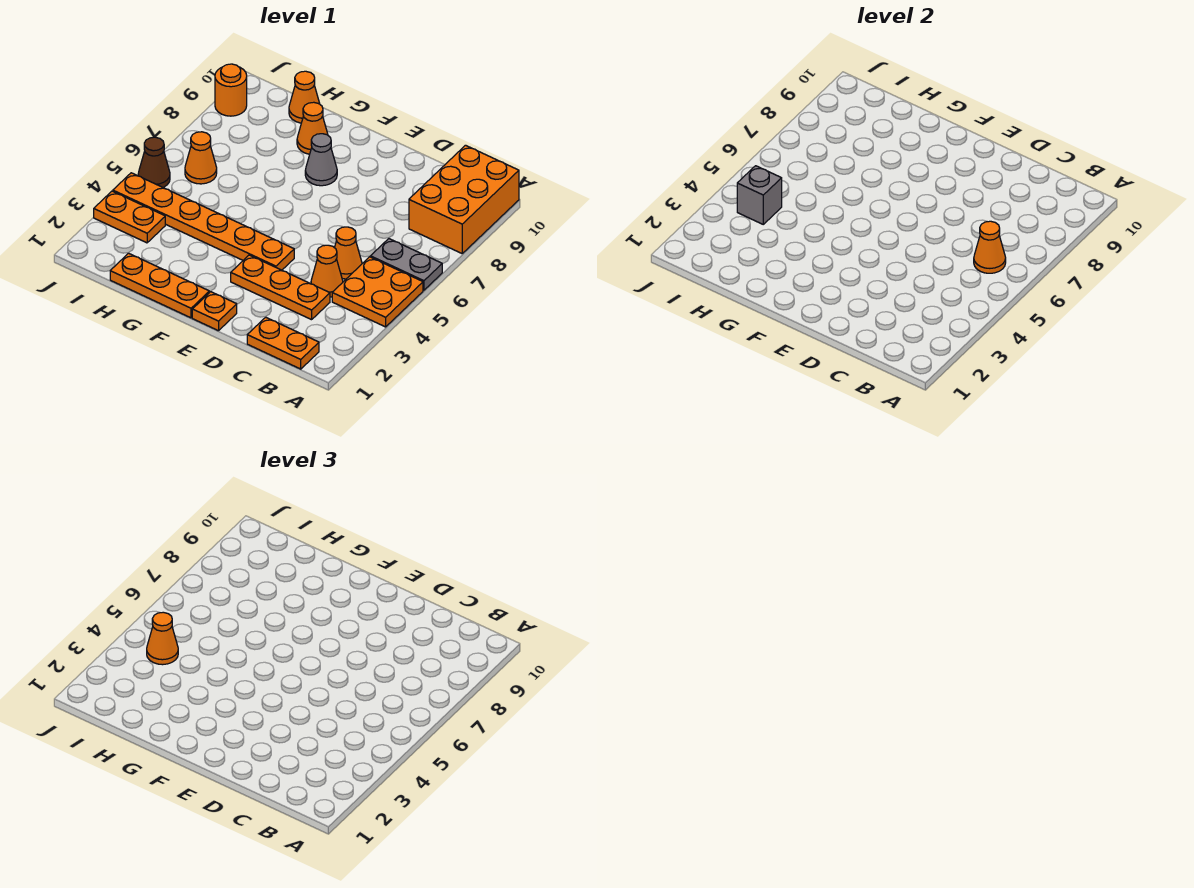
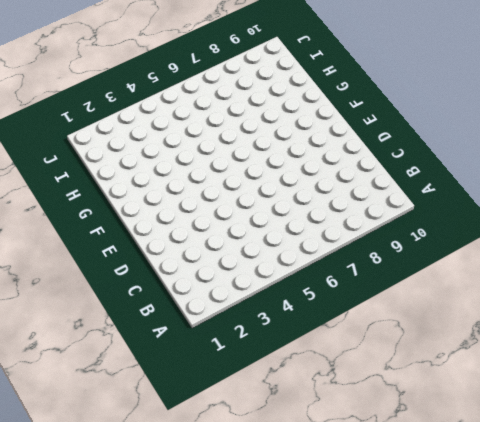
none -> orange plate A4:B5 level 1
none -> grey plate A6:B6 level 1
none -> orange brick A8:B10 level 1

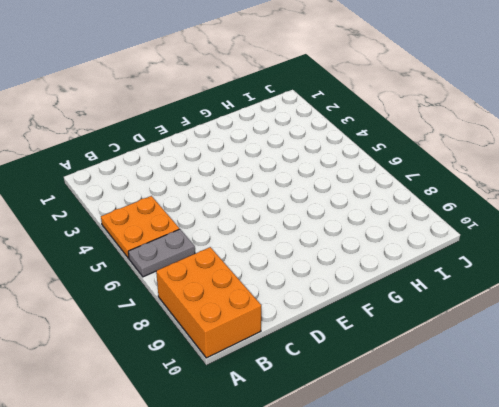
none -> orange plate B1:C1 level 1
none -> orange plate C3:E3 level 1
none -> orange cone C4 level 1

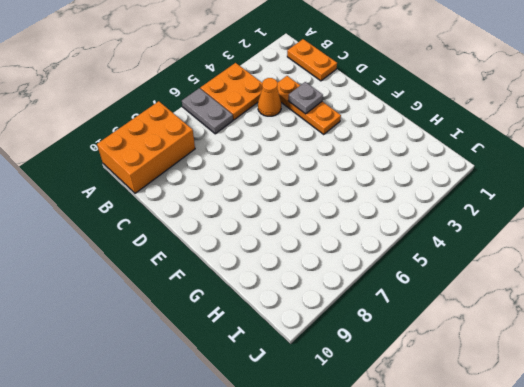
grey plate D3 level 2 -> none
none -> orange cone C5 level 1
none -> orange plate E1 level 1
none -> orange plate E4:J4 level 1

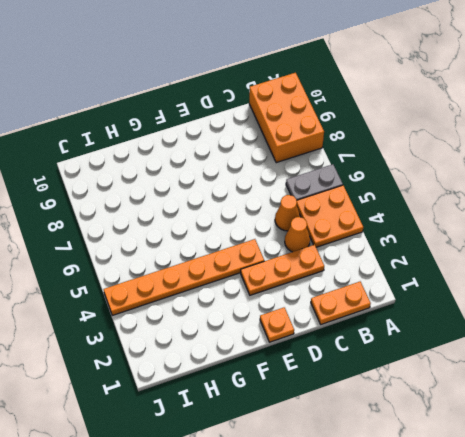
none -> orange plate F1:H1 level 1
none -> grey cone F8 level 1
none -> orange cone G9 level 1

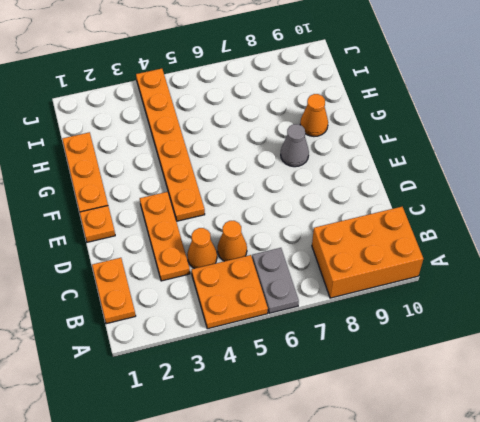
none -> orange cone H10 level 1
none -> orange plate I3:J3 level 1
none -> orange cone I6 level 1

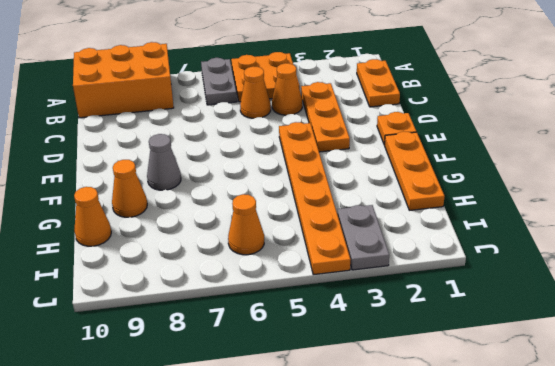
grey plate I3:J3 level 1 -> orange plate I3:J3 level 1
none -> brown cone J5 level 1
none -> orange round brick J9 level 1
none -> orange cone B6 level 2

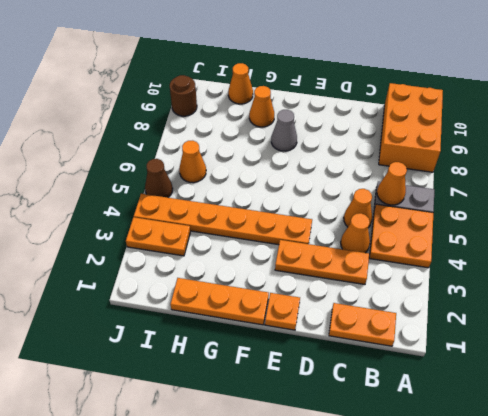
brown round brick J9 level 1 -> orange round brick J9 level 1
none -> grey brick I4 level 2
none -> orange cone I4 level 3

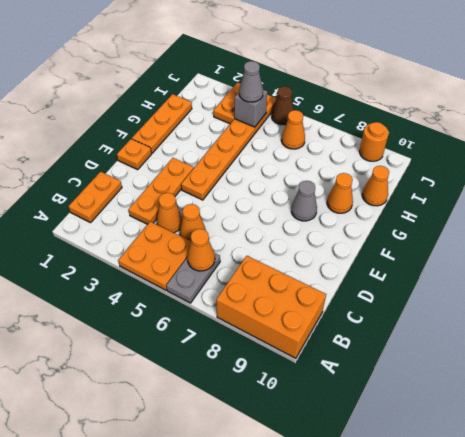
grey cone I4 level 3 -> orange cone I4 level 3

